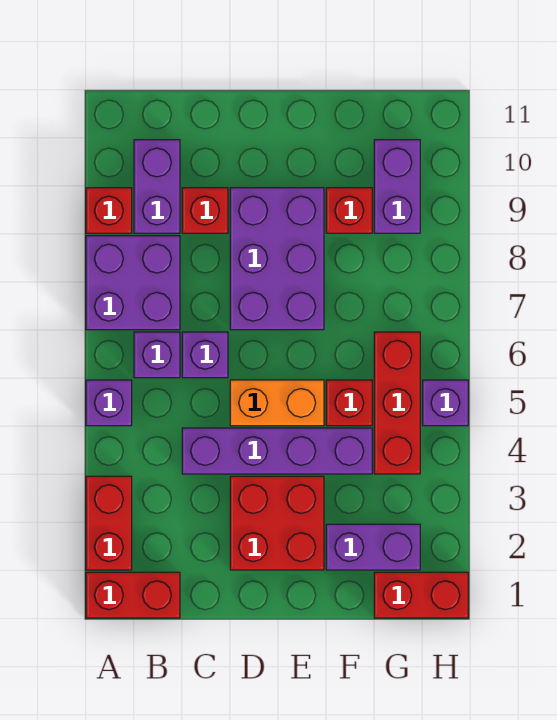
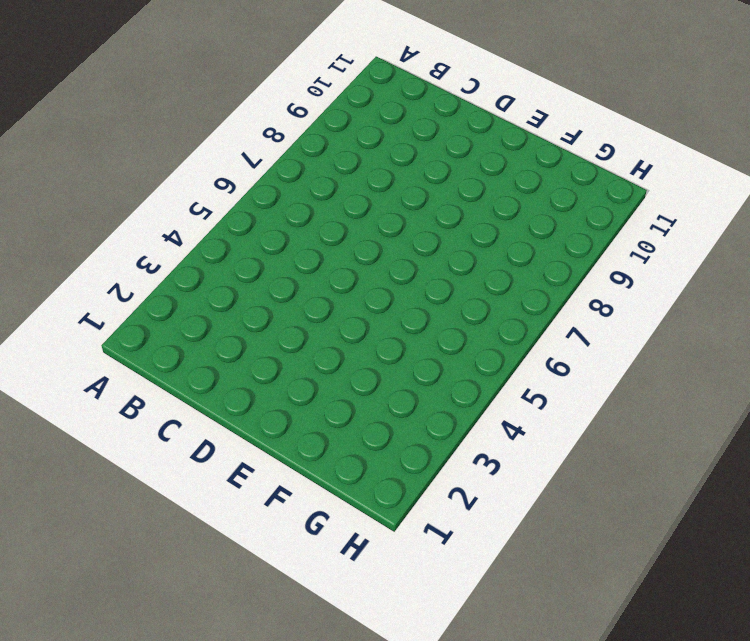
none -> red brick A1:B1 level 1
none -> red brick A2:A3 level 1
none -> purple brick A5 level 1

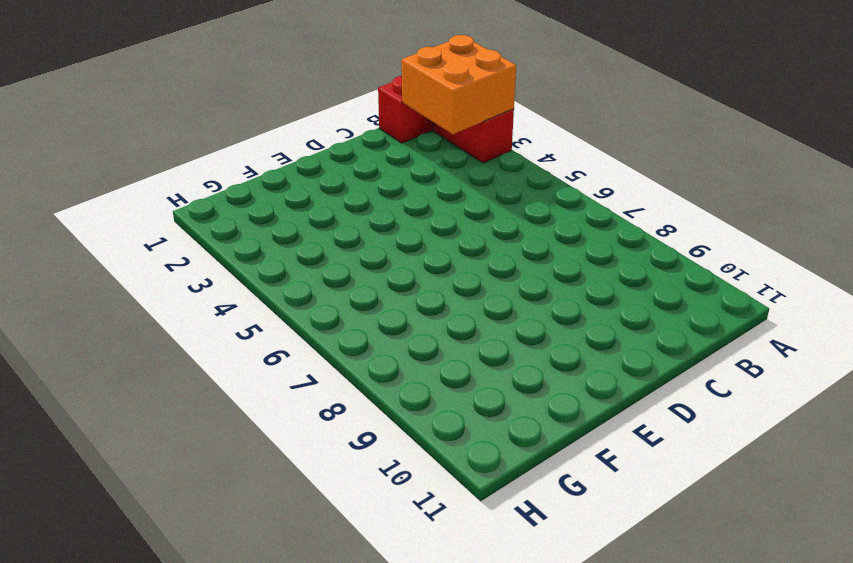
orange brick A2:B3 level 2 -> none
none -> purple brick A5 level 1
none -> purple brick A7:B8 level 1
none -> red brick A9 level 1

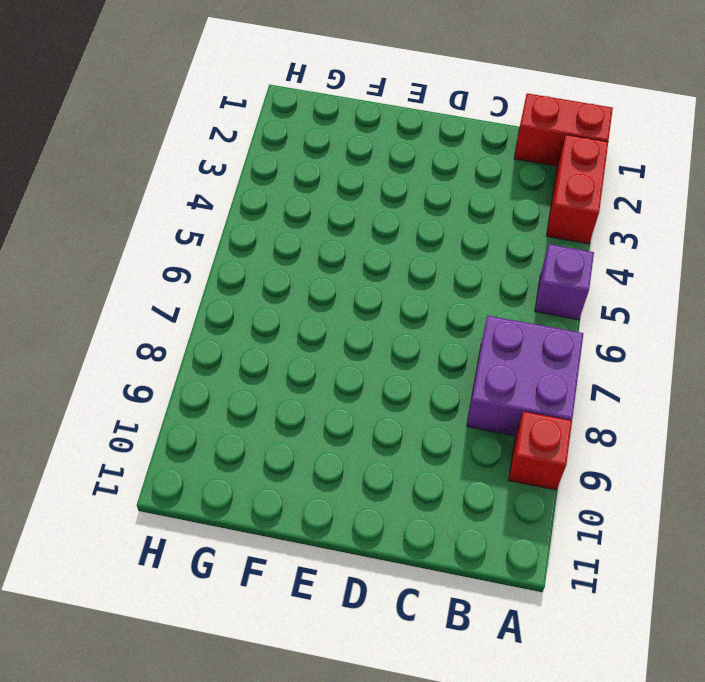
none -> purple brick B6 level 1
none -> purple brick B9:B10 level 1
none -> purple brick C4:F4 level 1

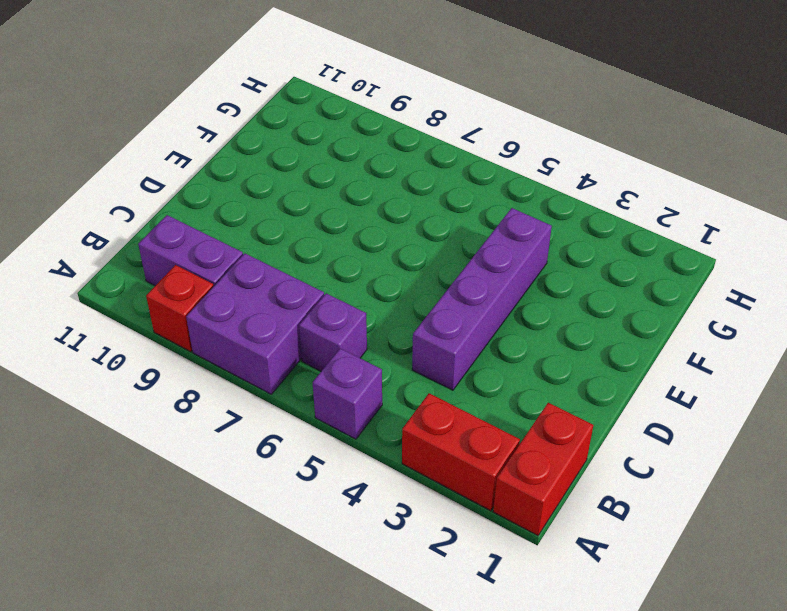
none -> purple brick C6 level 1
none -> red brick C9 level 1
none -> red brick D2:E3 level 1

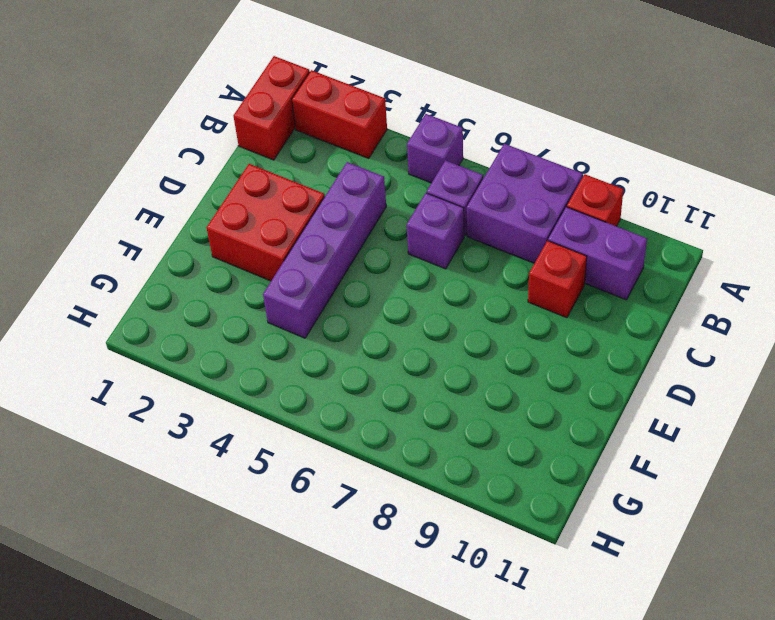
none -> orange brick D5:E5 level 1
none -> purple brick D7:E9 level 1
none -> purple brick F2:G2 level 1

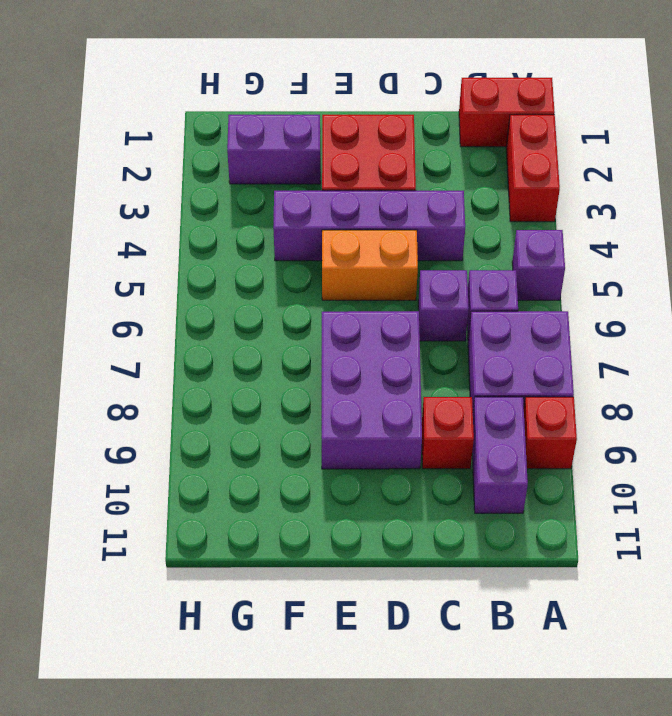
none -> red brick F5 level 1
none -> red brick F9 level 1
none -> red brick G1:H1 level 1

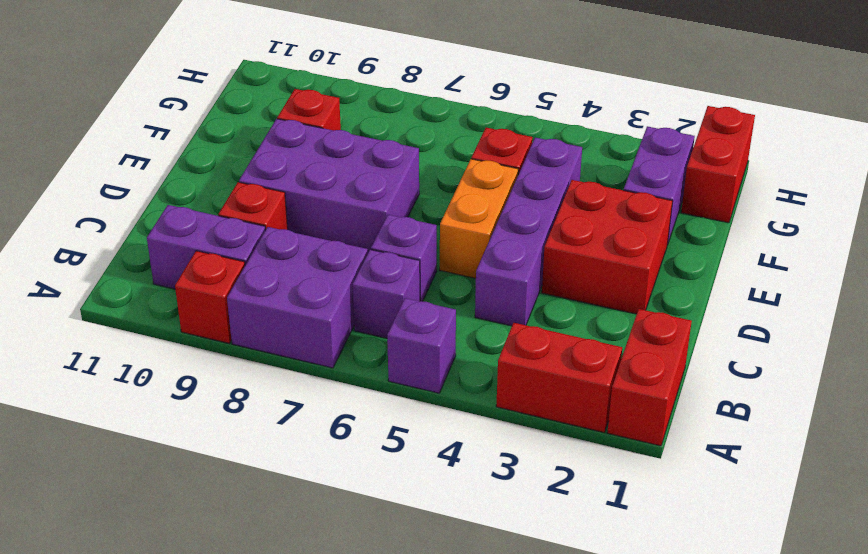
none -> red brick G4:G6 level 1
none -> purple brick G9:G10 level 1
none -> purple brick H5 level 1

